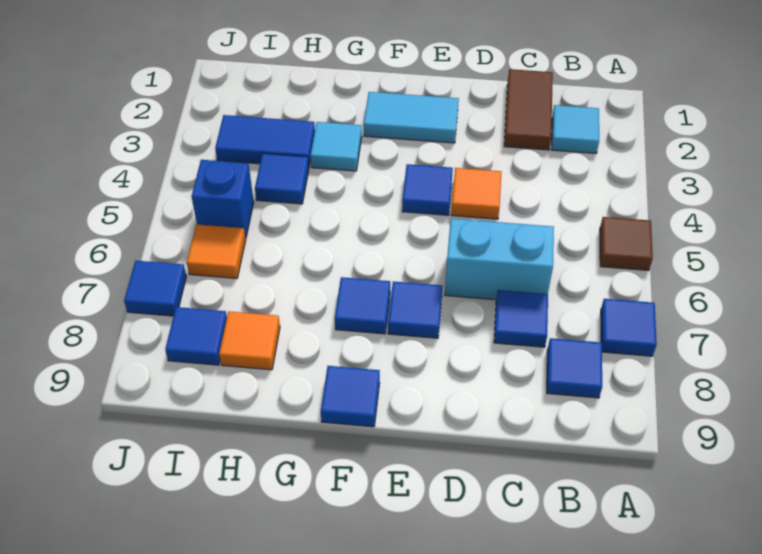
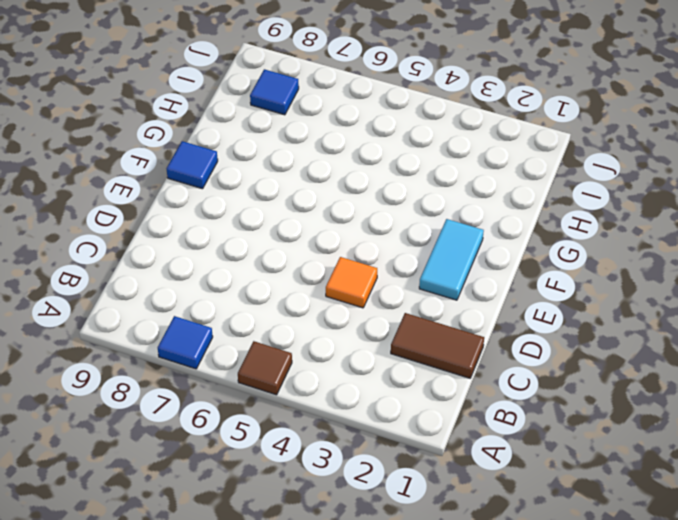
none -> cyan tile B2 level 1
none -> blue tile B8 level 1
none -> cyan brick C6:D6 level 1

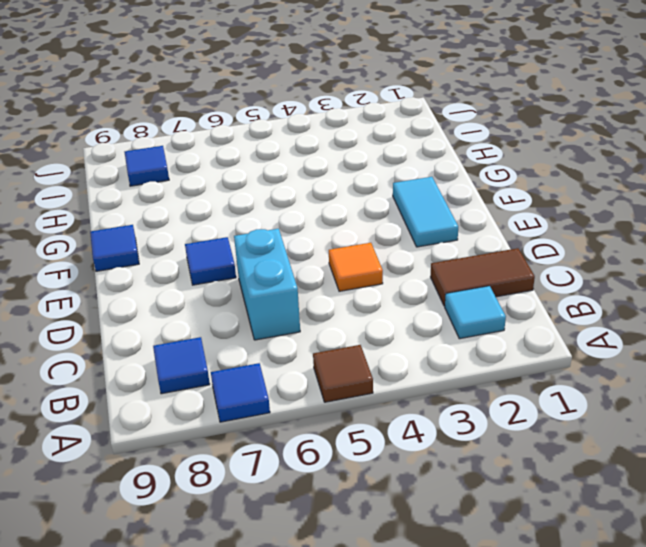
none -> blue tile C7 level 1
none -> blue tile E4 level 1
none -> blue tile F7 level 1

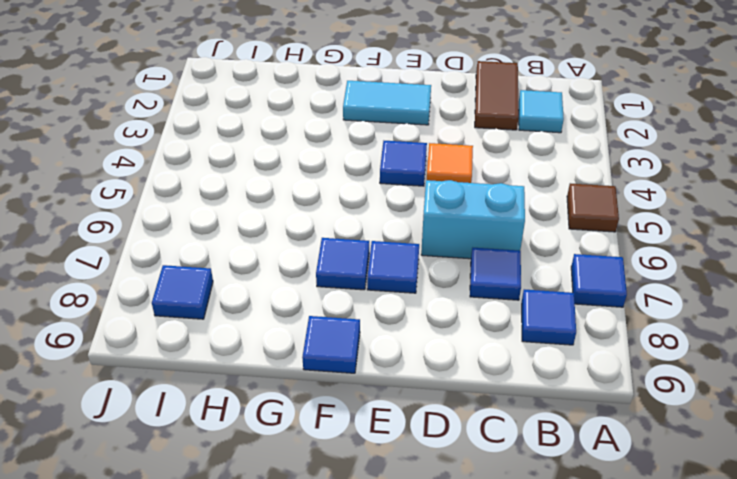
none -> cyan tile G3 level 1
none -> blue tile H3:I3 level 1
none -> blue tile H4 level 1

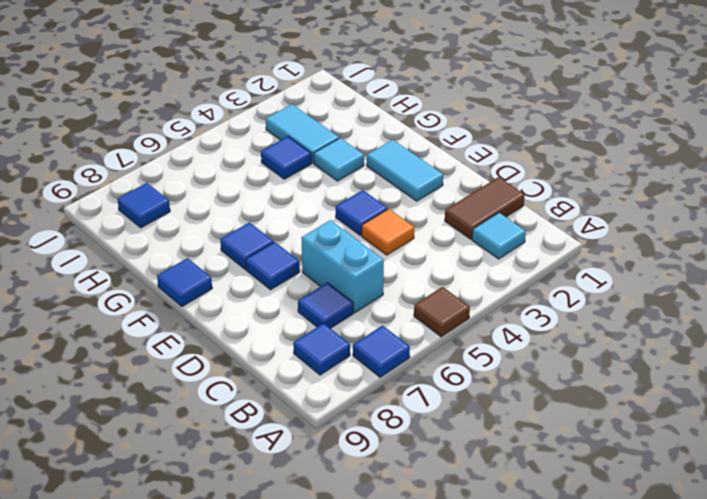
cyan tile H3:I3 level 1 -> blue tile H3:I3 level 1
none -> orange tile H8 level 1
none -> blue brick I5 level 1
none -> orange tile I6 level 1

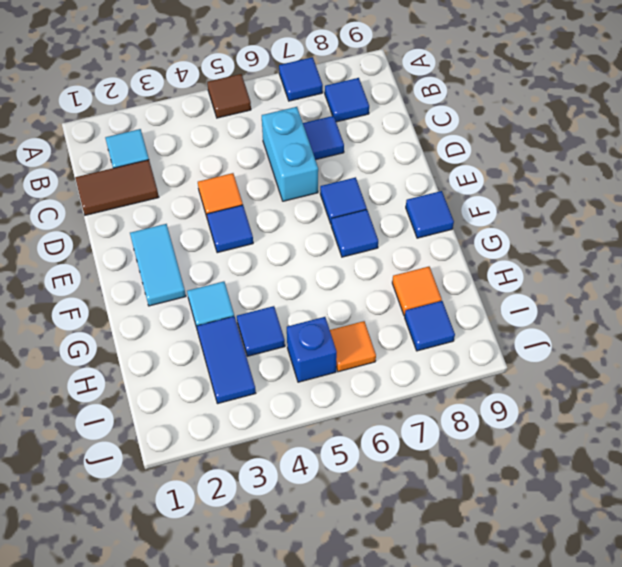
none -> blue tile J7 level 1

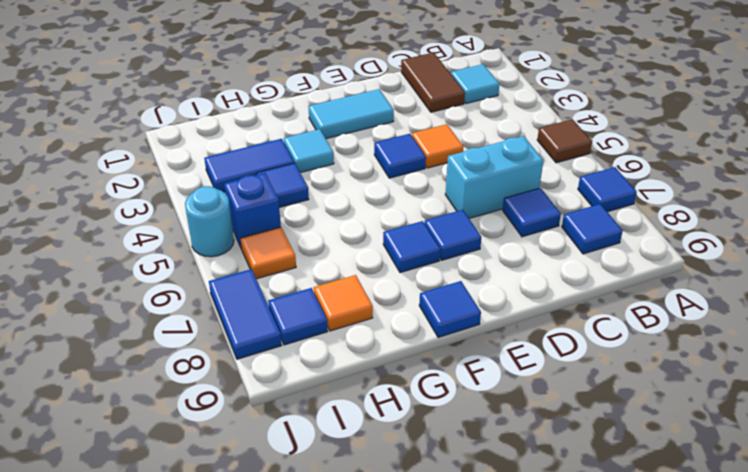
cyan round brick J5 level 1 -> none
blue tile J7:J8 level 1 -> blue tile J7 level 1

